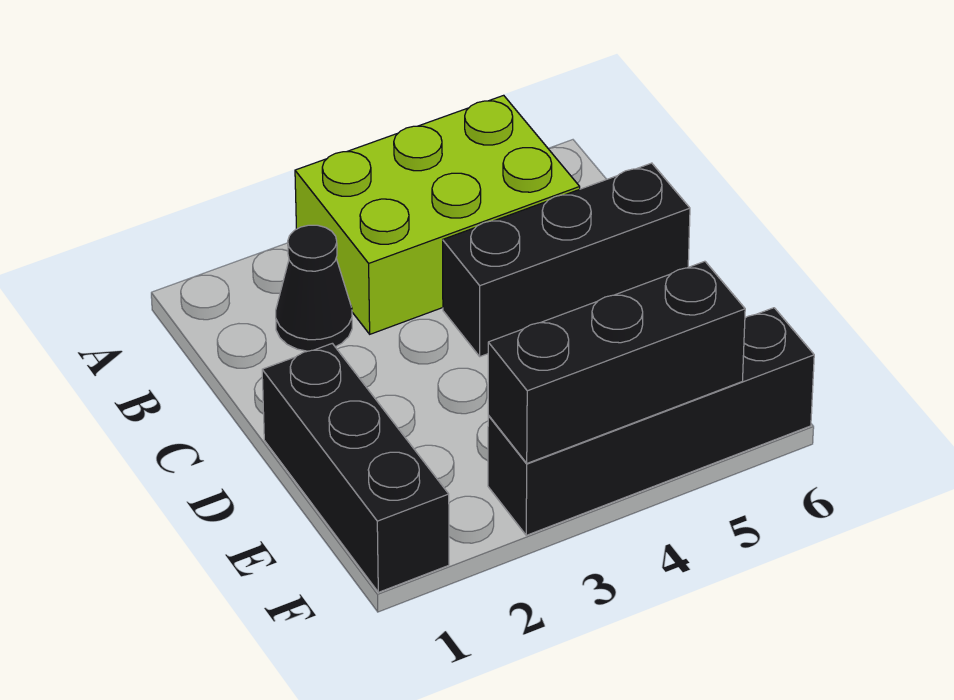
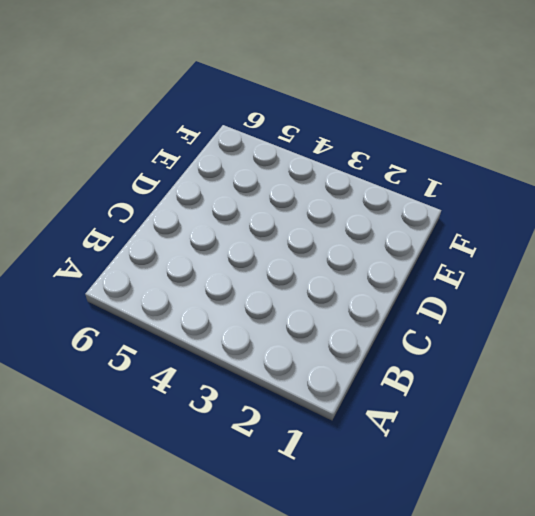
none -> lime brick A3:B5 level 1
none -> black cone B2 level 1

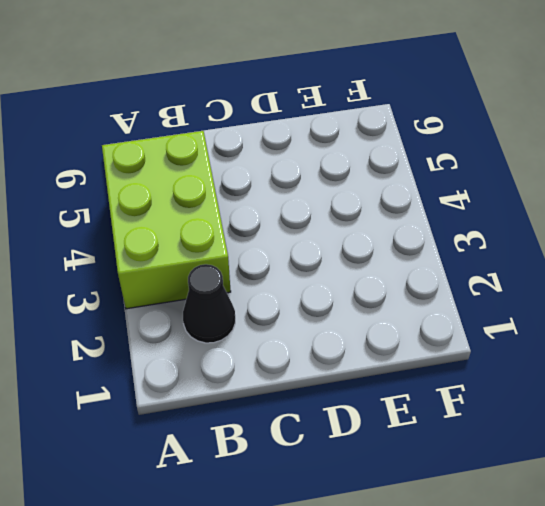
none -> black brick C4:C6 level 1
none -> black brick D1:F1 level 1

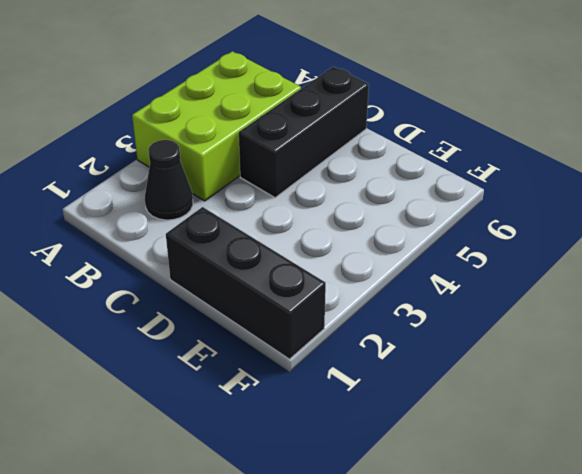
none -> black brick F3:F6 level 1
none -> black brick F3:F5 level 2

